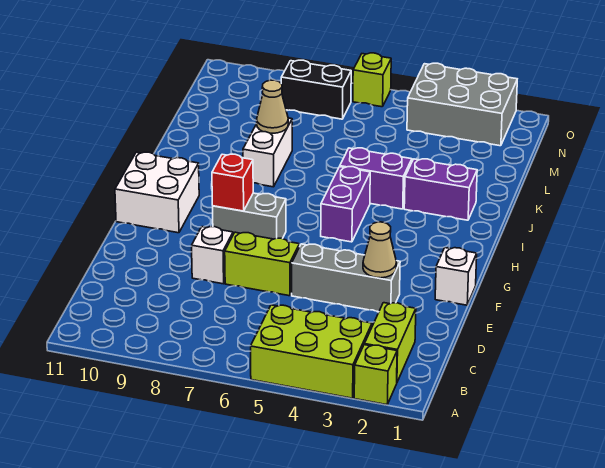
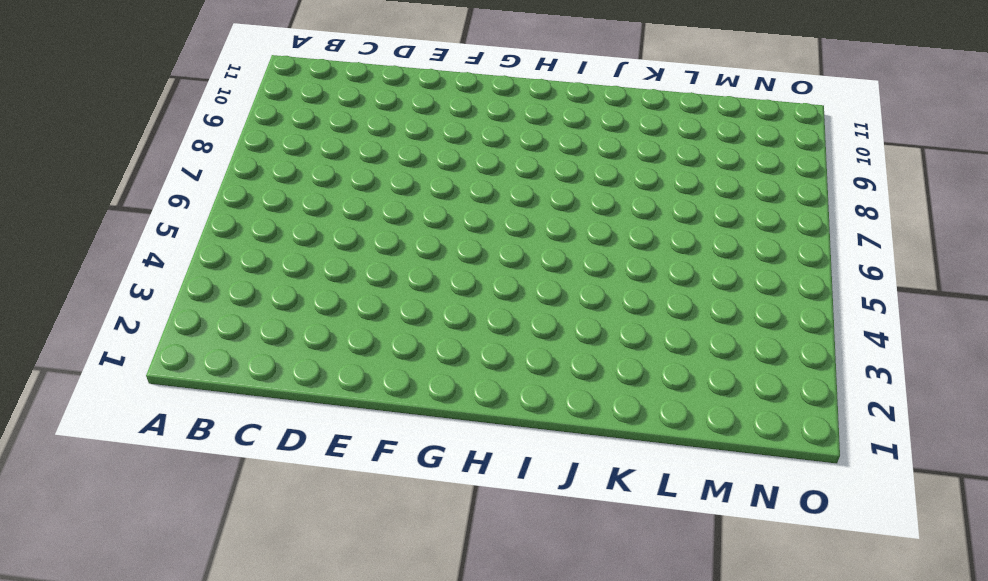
none -> lime brick A2 level 1
none -> lime brick A3:B5 level 1
none -> lime brick B2:C2 level 1

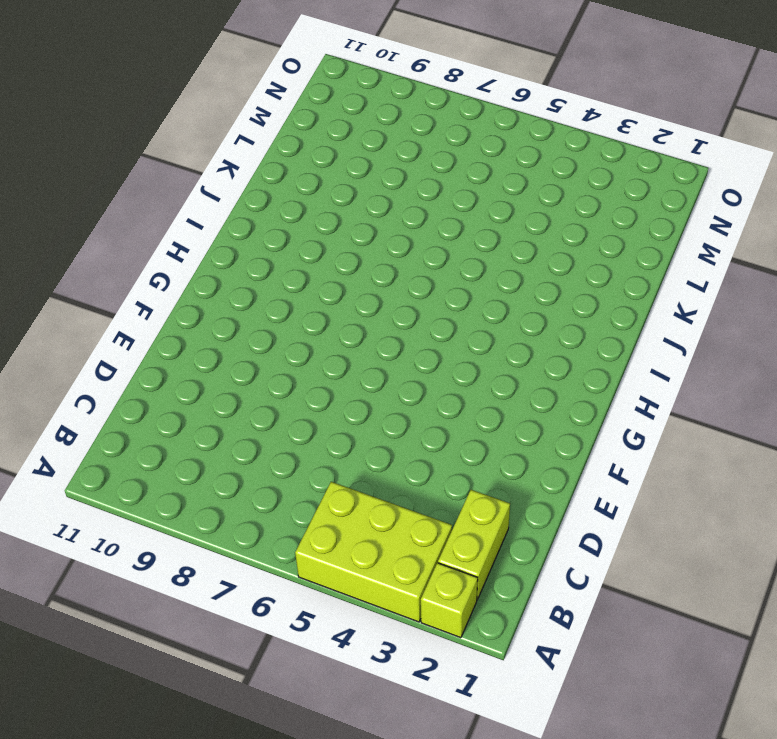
none -> grey brick E3:E5 level 1
none -> lime brick E6:E7 level 1
none -> white brick E8 level 1

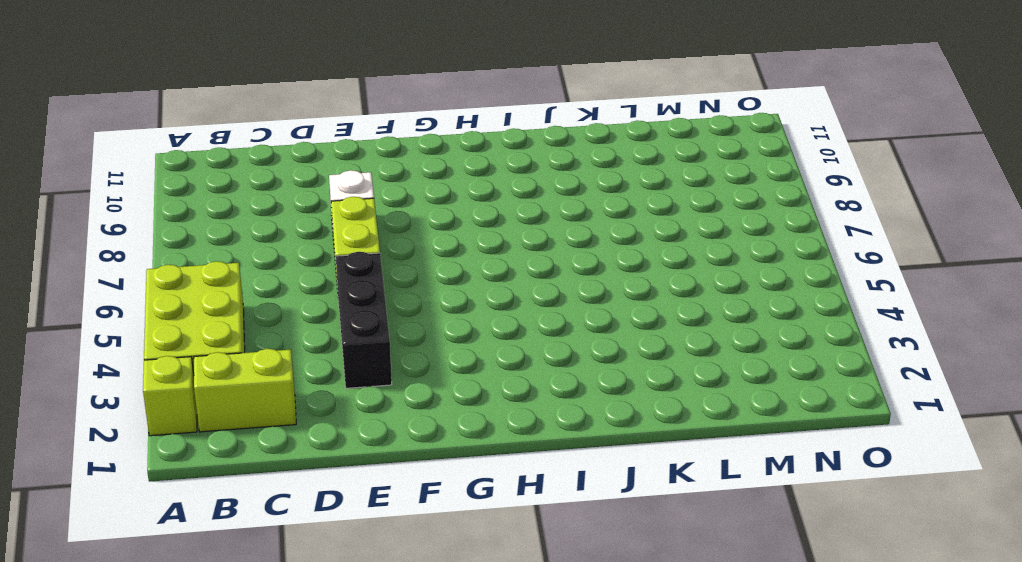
black brick E3:E5 level 1 -> grey brick E3:E5 level 1
none -> white brick F1 level 1
none -> grey brick G7:G8 level 1
none -> white brick G10:H11 level 1

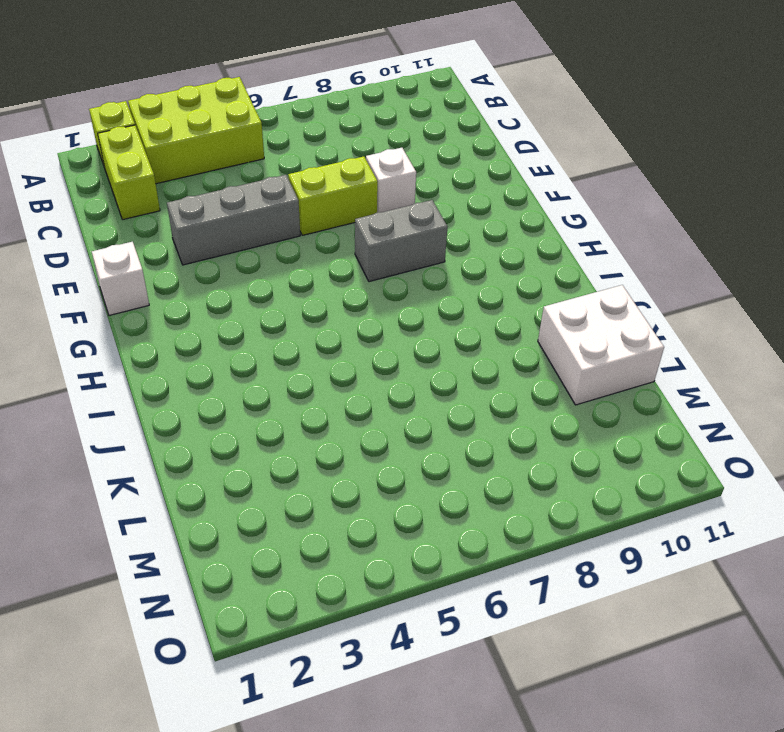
white brick K10:L11 level 1 -> white brick G10:H11 level 1
none -> purple brick H5:I5 level 1
none -> purple brick J2:J3 level 1
none -> purple brick J4:J5 level 1

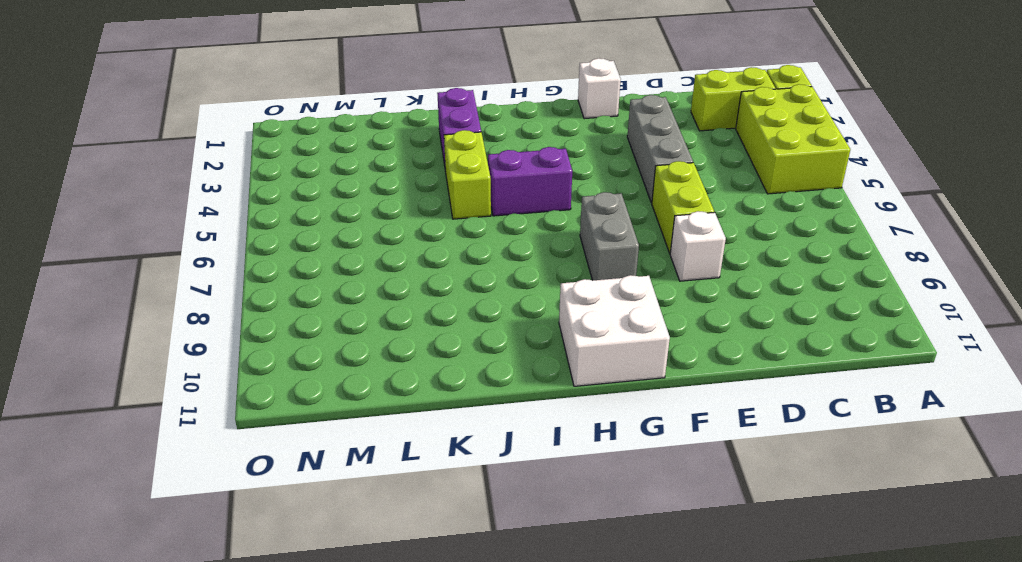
lime brick J4:J5 level 1 -> purple brick J4:J5 level 1
none -> white brick J8:K8 level 1
none -> grey brick N2:O4 level 1
none -> black brick N7:N8 level 1

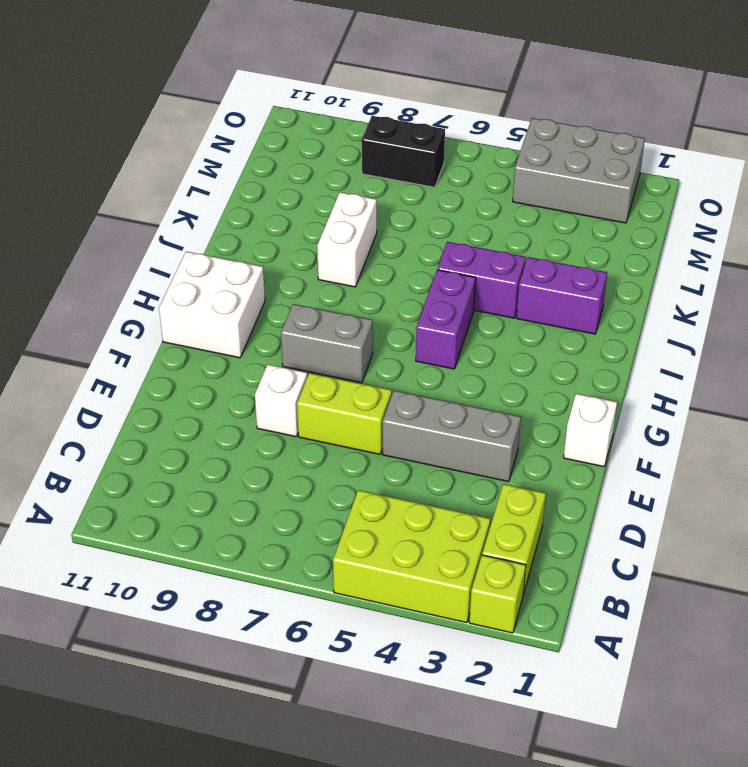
none -> lime brick O6 level 1
none -> tan cone E3 level 2
none -> red brick G8 level 2

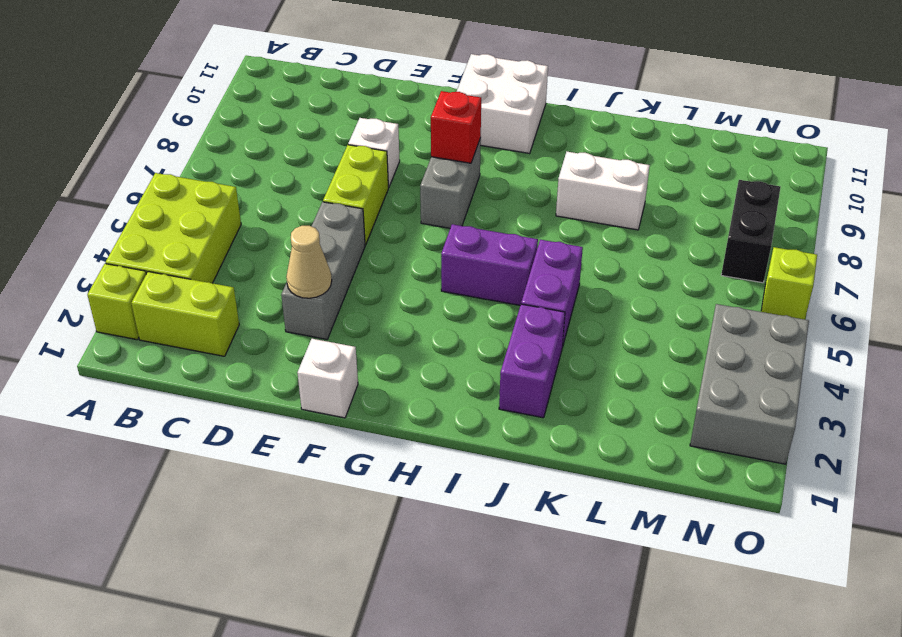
none -> tan cone K8 level 2

